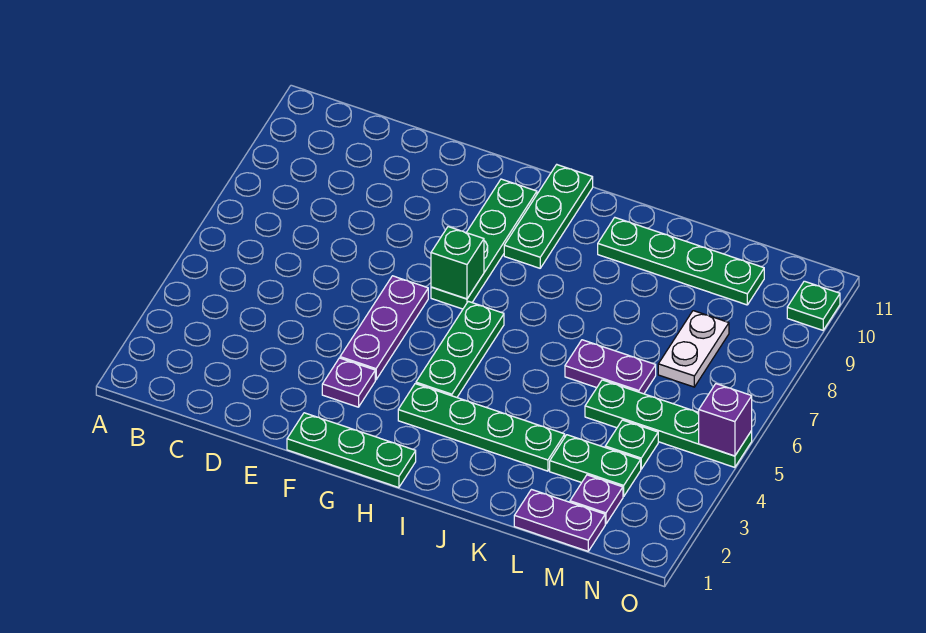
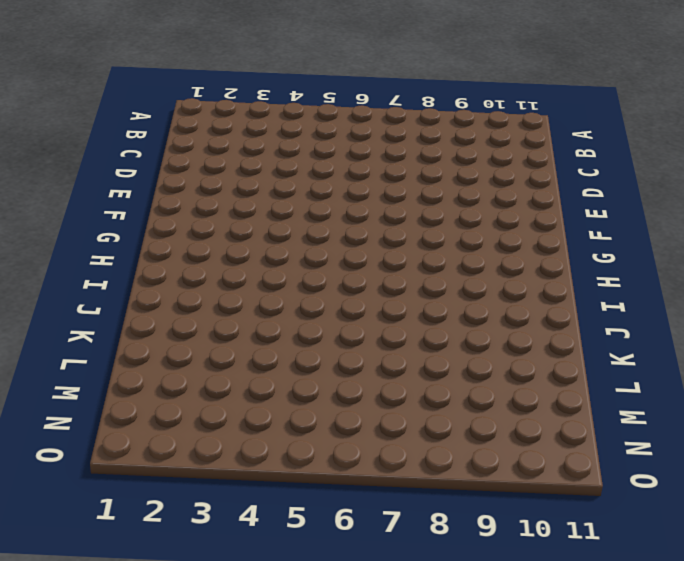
none -> green plate F1:H1 level 1
none -> purple plate F3 level 1
none -> purple plate F4:F6 level 1

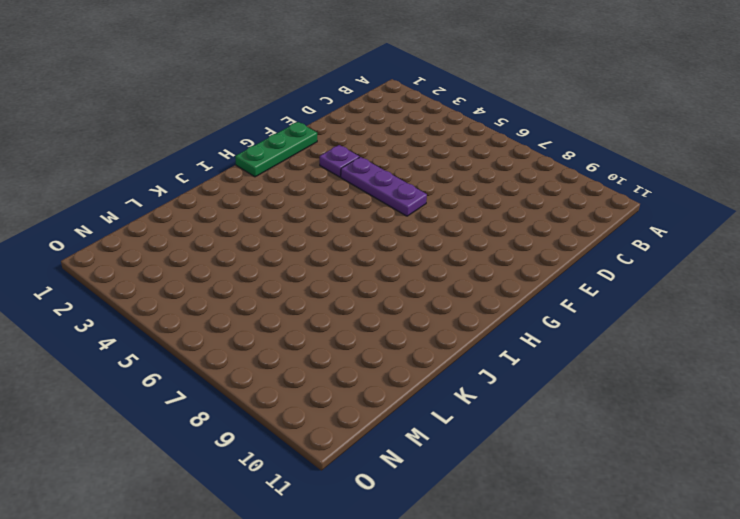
none -> green plate G7:G10 level 1
none -> green plate H3:K3 level 1
none -> green plate H4:H6 level 1

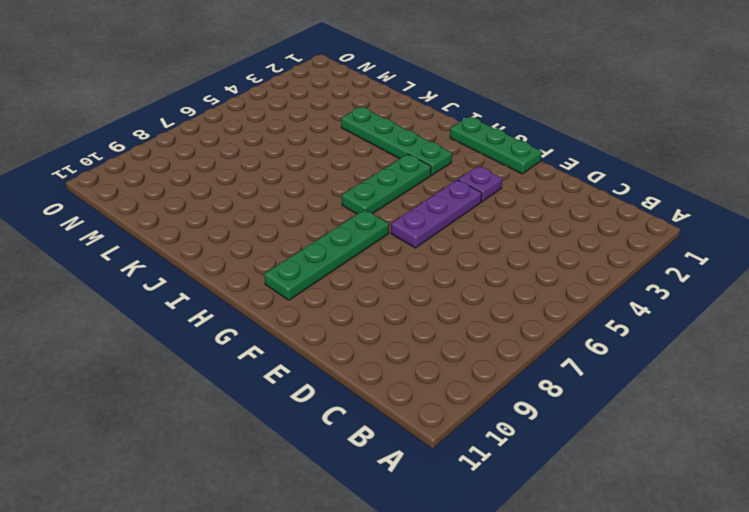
none -> green plate H9:H11 level 1
none -> green plate J10:M10 level 1
none -> purple plate K6:L6 level 1

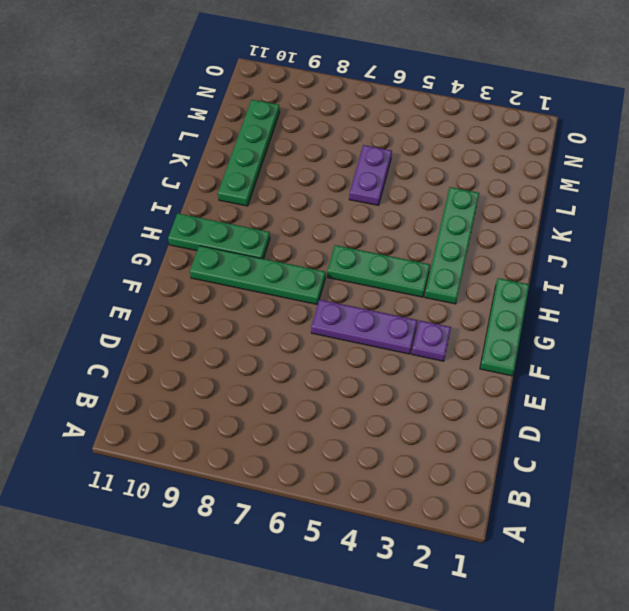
none -> purple plate L1:M1 level 1
none -> green plate L3:M3 level 1
none -> green plate L5:O5 level 1

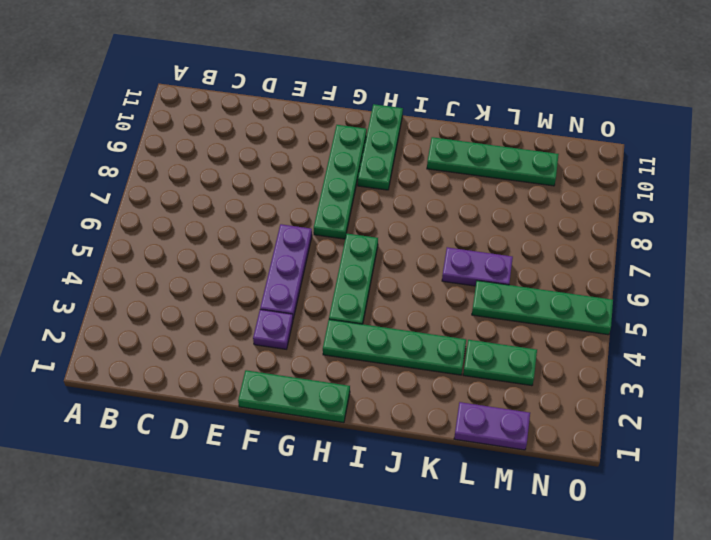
none -> purple plate M2 level 1
none -> green plate M4 level 1
none -> white plate M7:M8 level 1

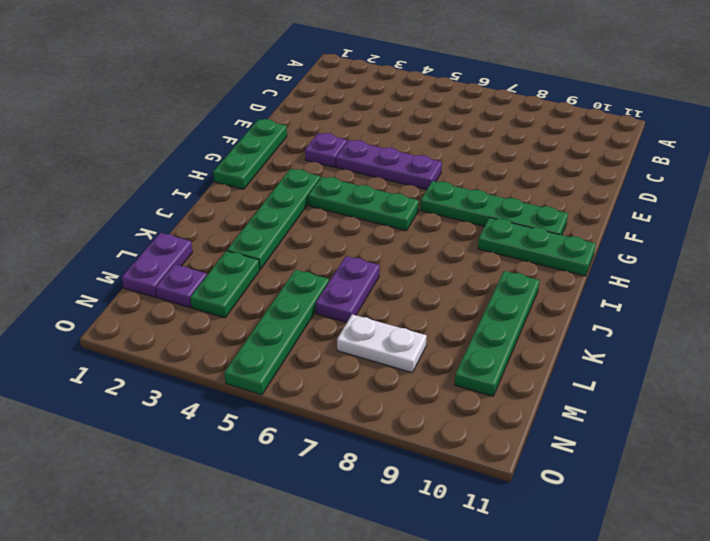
none -> green plate M4 level 1
none -> green plate O10 level 1
none -> green brick G7 level 2

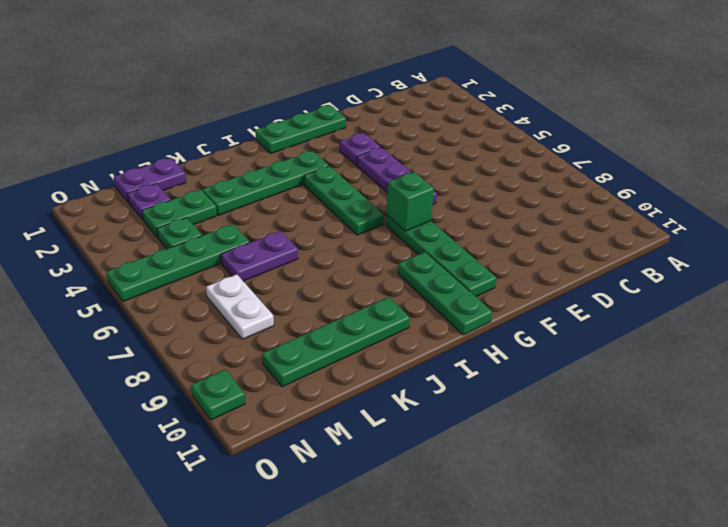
none -> purple brick O5 level 2

